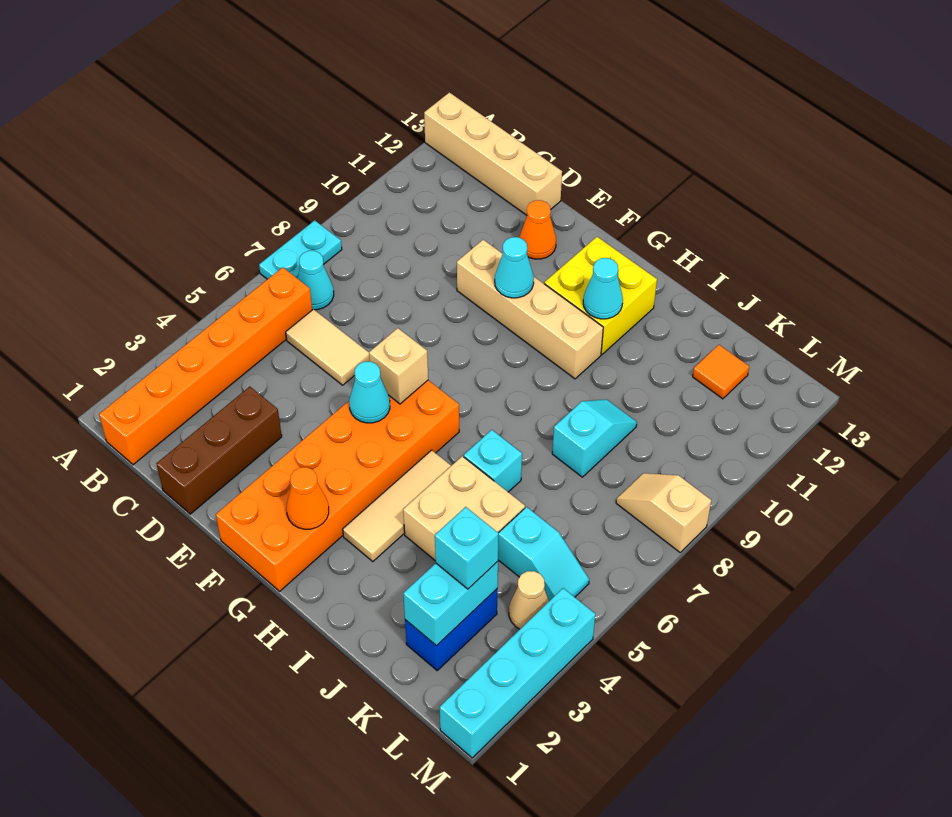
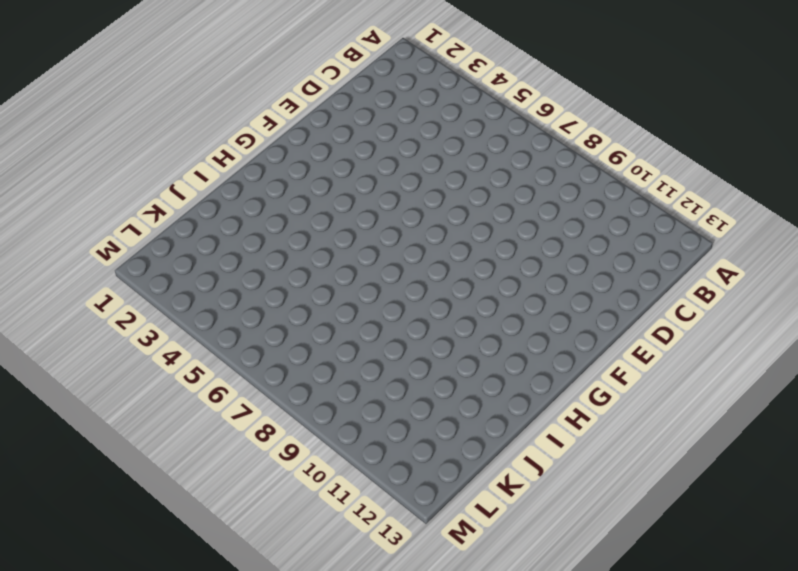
none -> cyan plate A7:A8 level 1
none -> tan brick A13:D13 level 1
none -> orange brick B1:B6 level 1

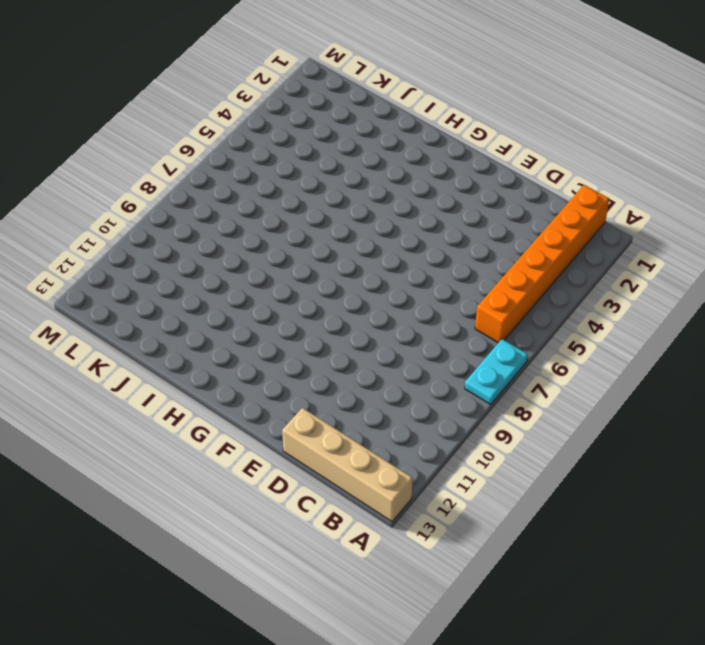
none -> cyan cone B7 level 1
none -> tan tile C6:D6 level 1
none -> brown brick D1:D3 level 1

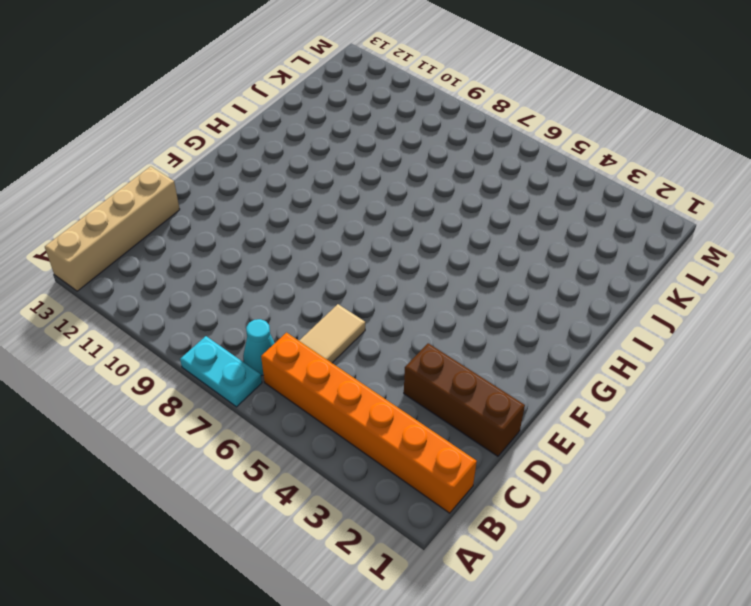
none -> tan brick E10:H10 level 1
none -> orange cone E12 level 1
none -> orange brick F1:G6 level 1

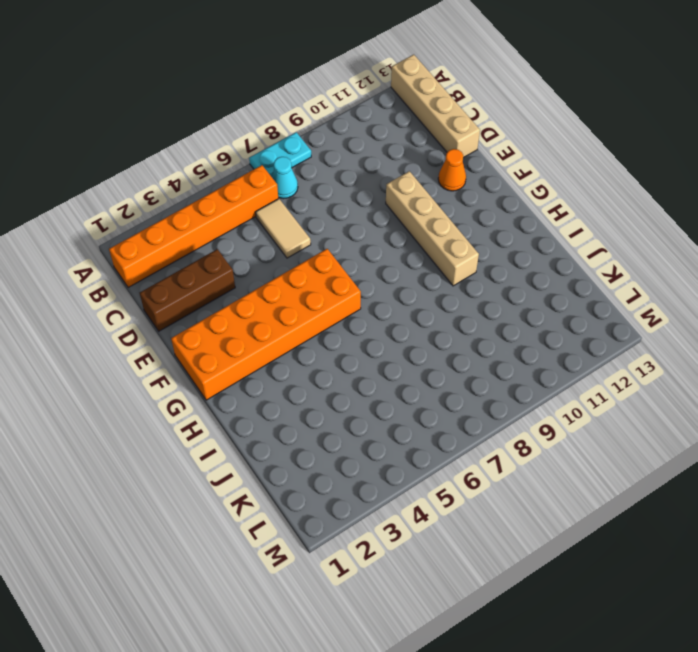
none -> yellow brick G11:H12 level 1
none -> tan tile H3:H5 level 1
none -> tan brick I4:J5 level 1

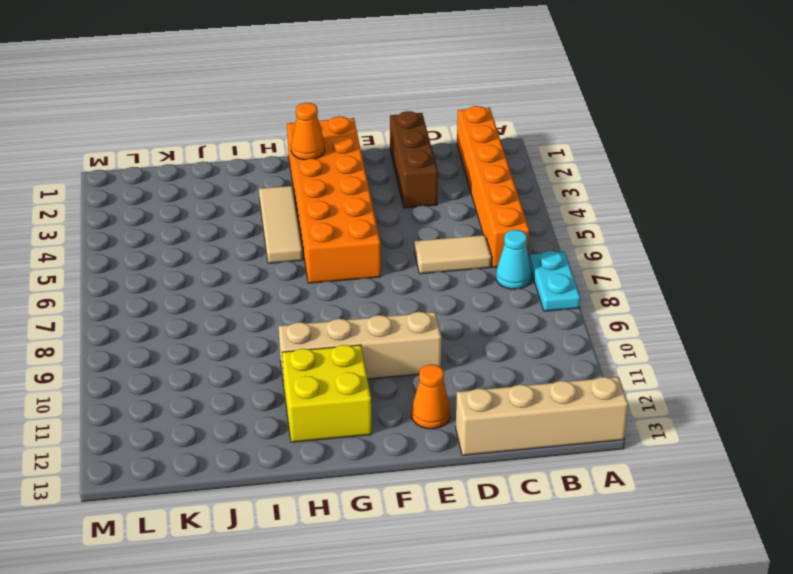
none -> tan brick I4:J5 level 1
none -> cyan brick I6 level 1
none -> cyan slope J8:J9 level 1 top 8

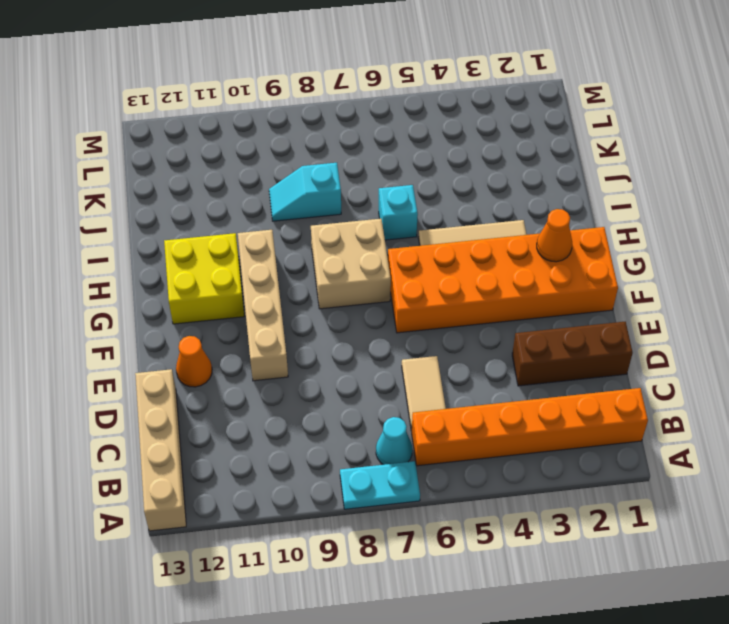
tan brick G7:H8 level 1 -> tan brick I4:J5 level 1
none -> blue brick K2:K3 level 1
none -> cyan slope K5:L5 level 1 top K
none -> orange tile K12 level 1

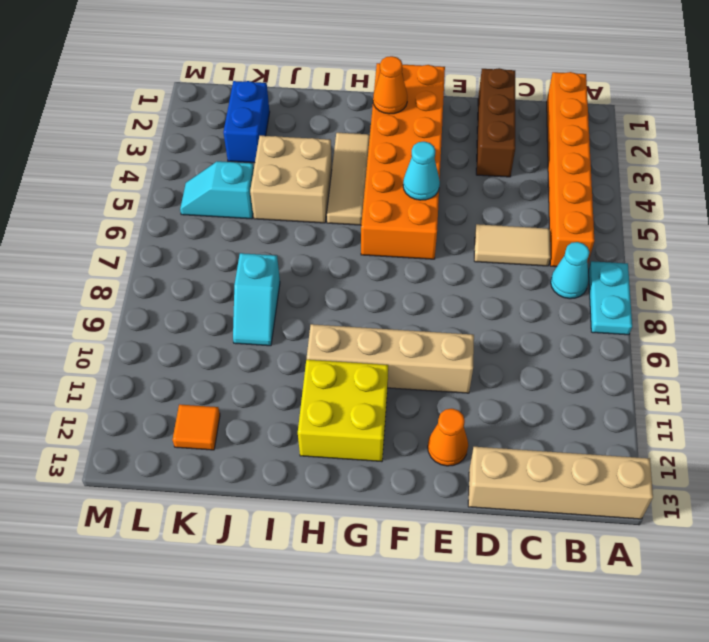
none -> cyan brick I6 level 1
none -> tan cone L4 level 1
none -> tan slope L8:M8 level 1 top M

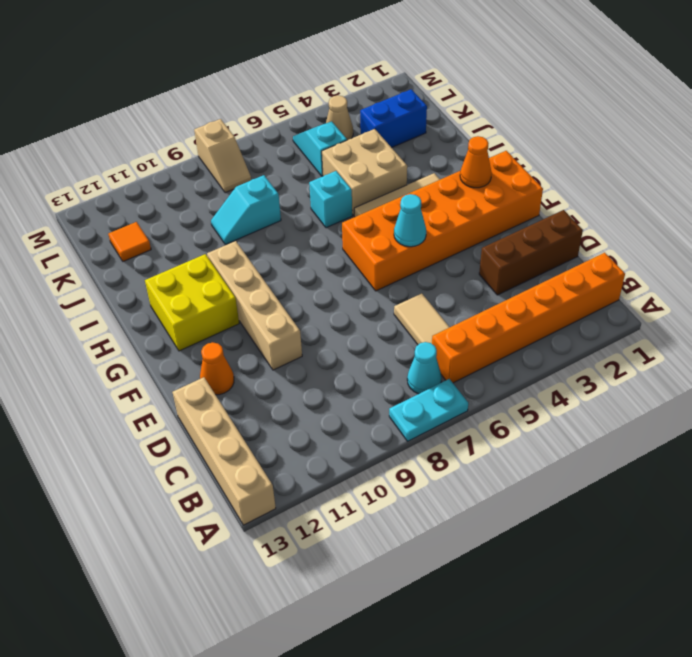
none -> cyan brick M1:M4 level 1
none -> tan brick F6 level 2
none -> cyan cone F10 level 2

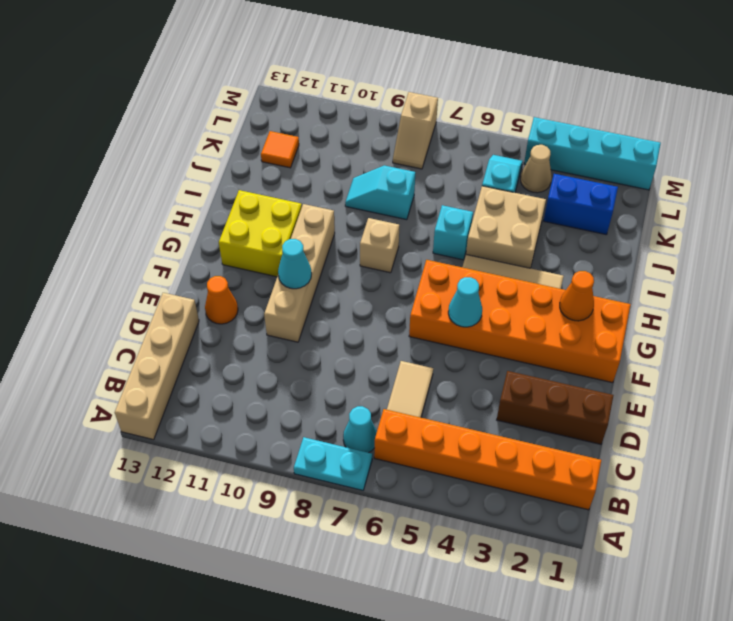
tan brick H8 level 1 -> tan brick F6 level 2
none -> cyan cone H11 level 2
none -> cyan brick K2:K3 level 2
none -> cyan brick K3 level 3

